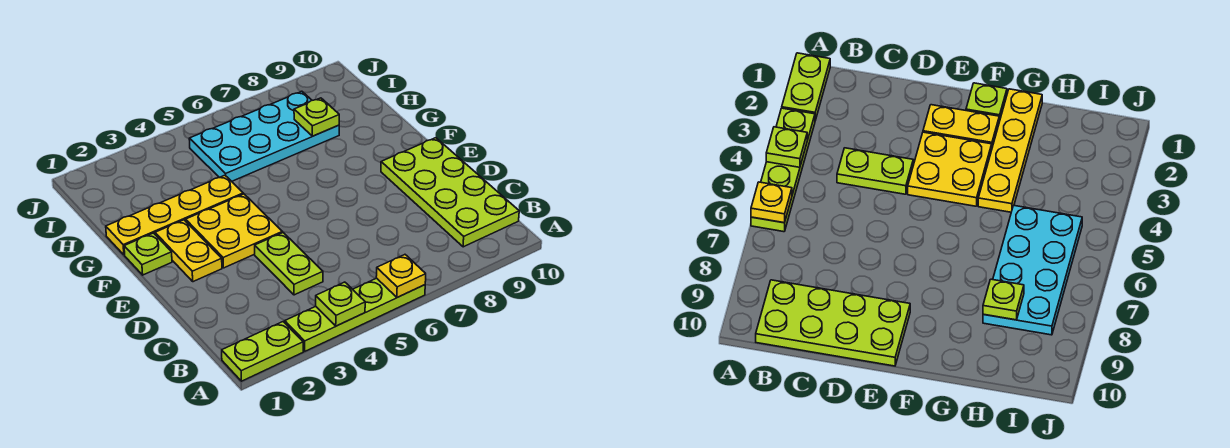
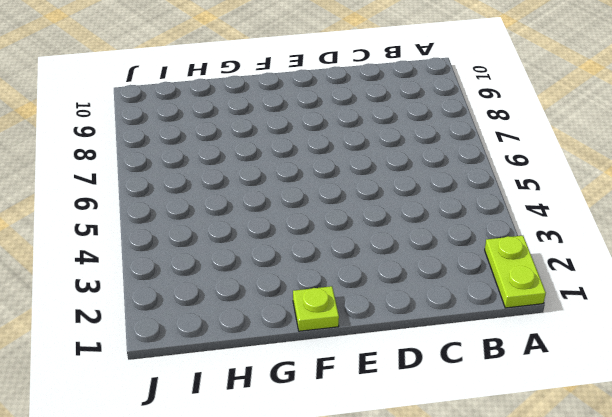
none -> lime plate A3:A6 level 1
none -> lime plate B9:E10 level 1
none -> lime plate C4:D4 level 1

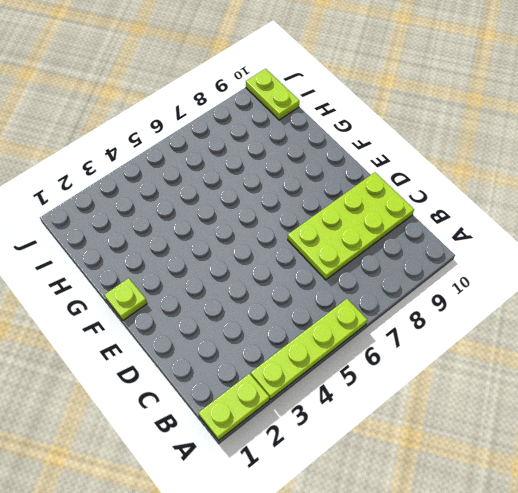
lime plate C7:D10 level 1 -> lime plate B9:E10 level 1
lime plate I10:J10 level 1 -> lime plate C4:D4 level 1
none -> yellow plate E2:F2 level 1
none -> yellow plate E3:F4 level 1
none -> yellow plate G1:G4 level 1

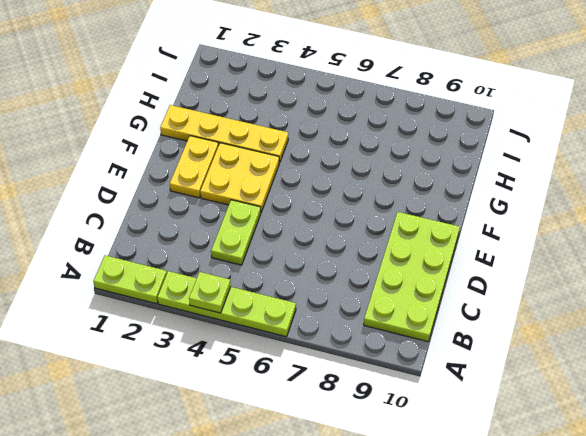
none -> lime plate F1 level 1
none -> cyan plate H5:I8 level 1
none -> yellow plate A6 level 2

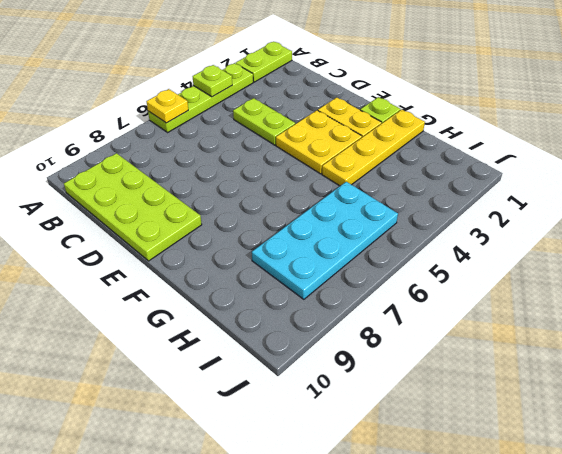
none -> lime plate H8 level 2

